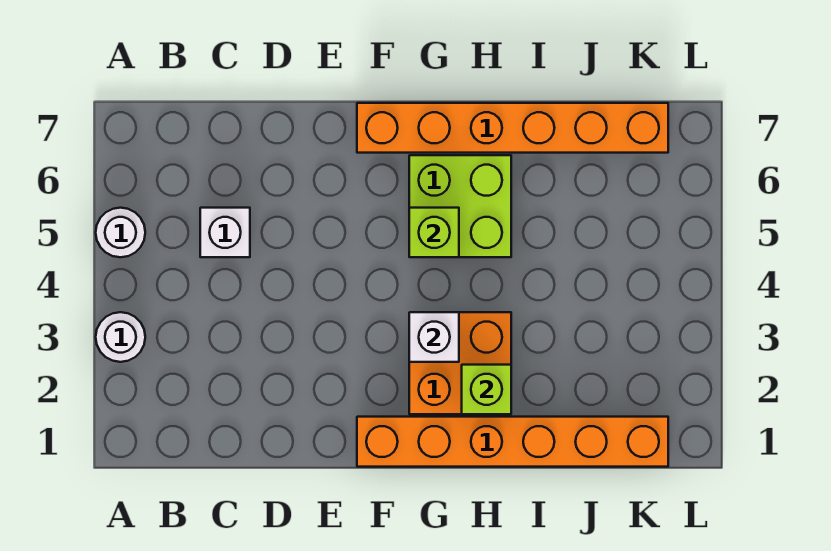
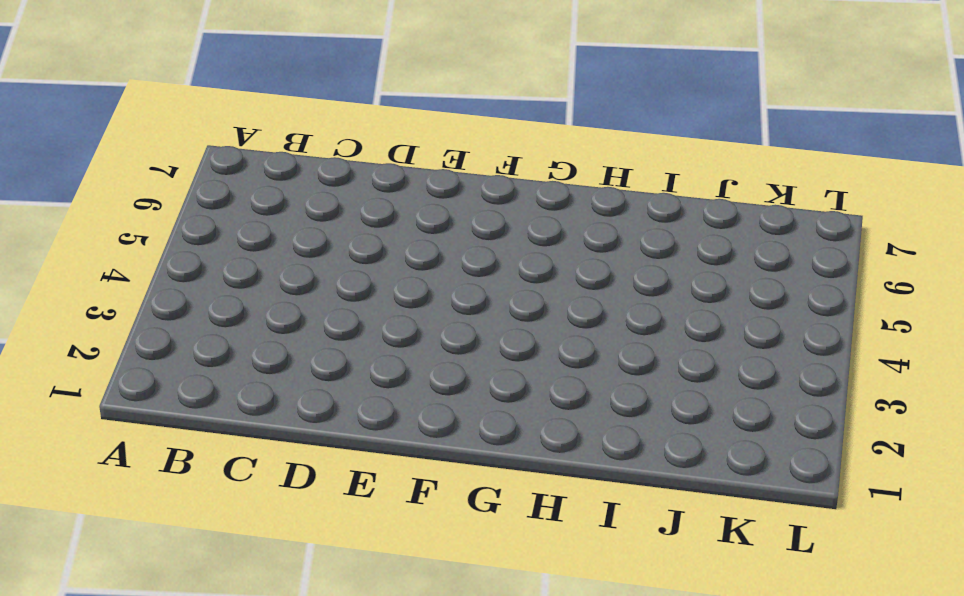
none -> white round brick A3 level 1
none -> white round brick A5 level 1

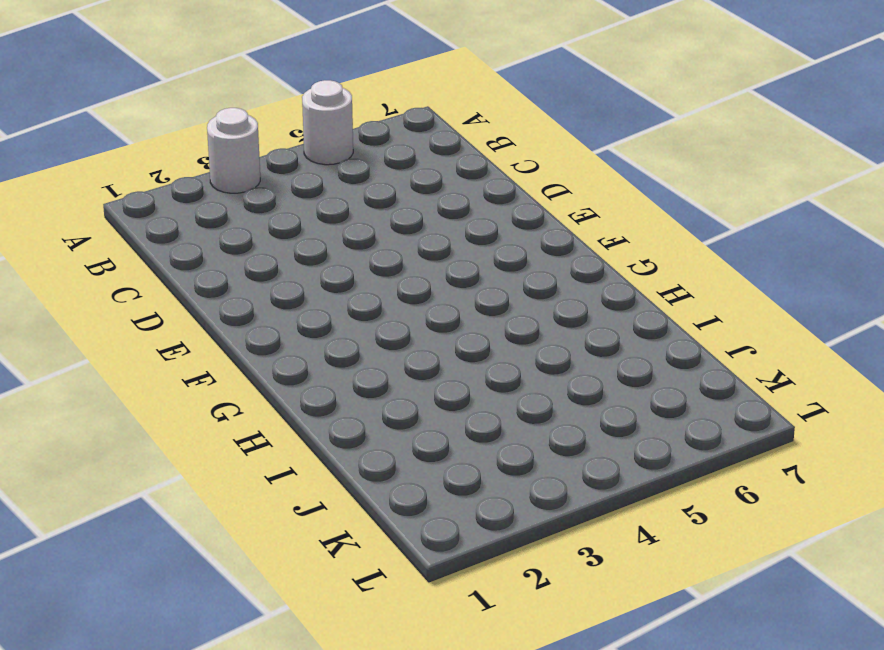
none -> white brick C5 level 1
none -> orange brick F1:K1 level 1

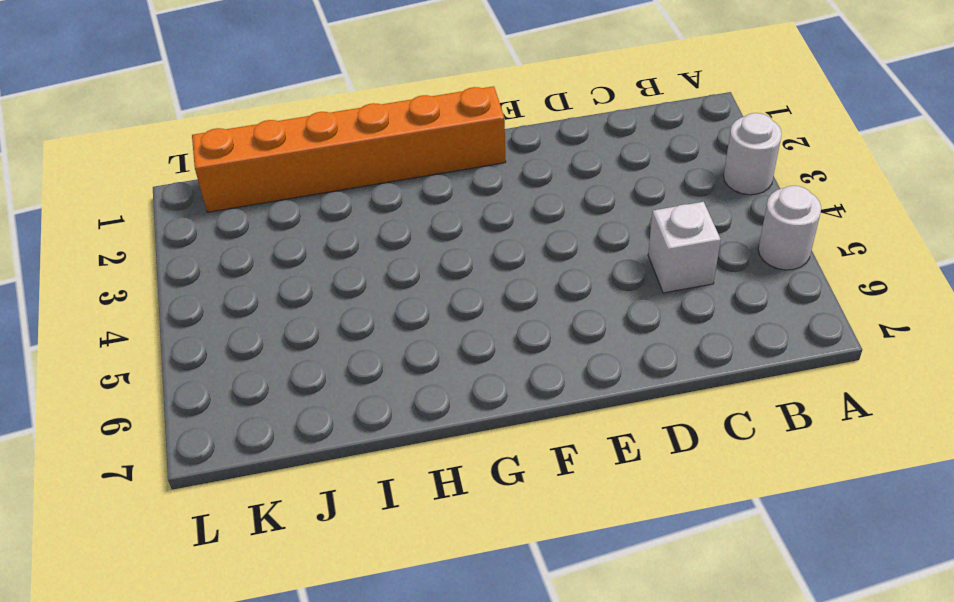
none -> orange brick F7:K7 level 1
none -> orange brick G2:H3 level 1

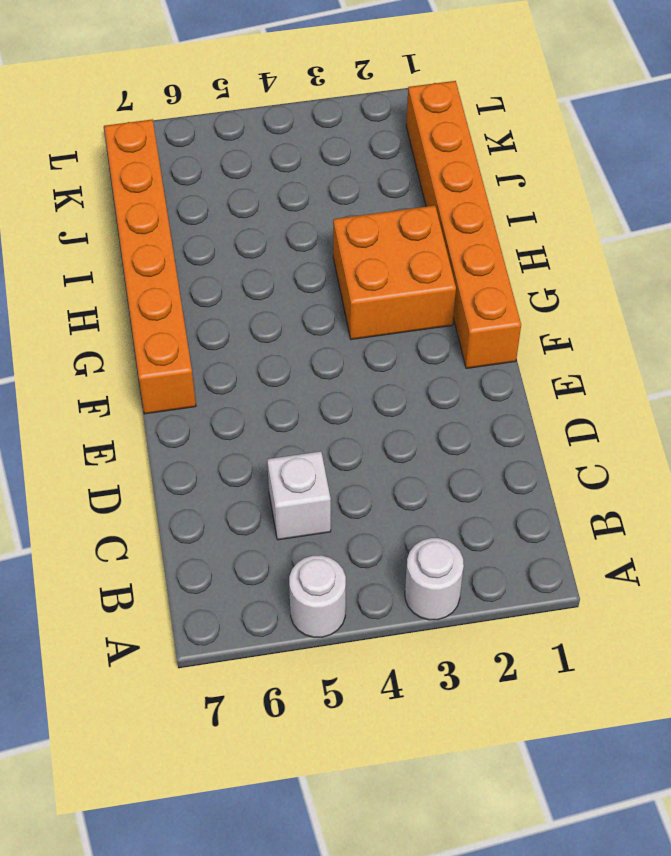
none -> lime brick G5:H6 level 1
none -> white brick G3 level 2

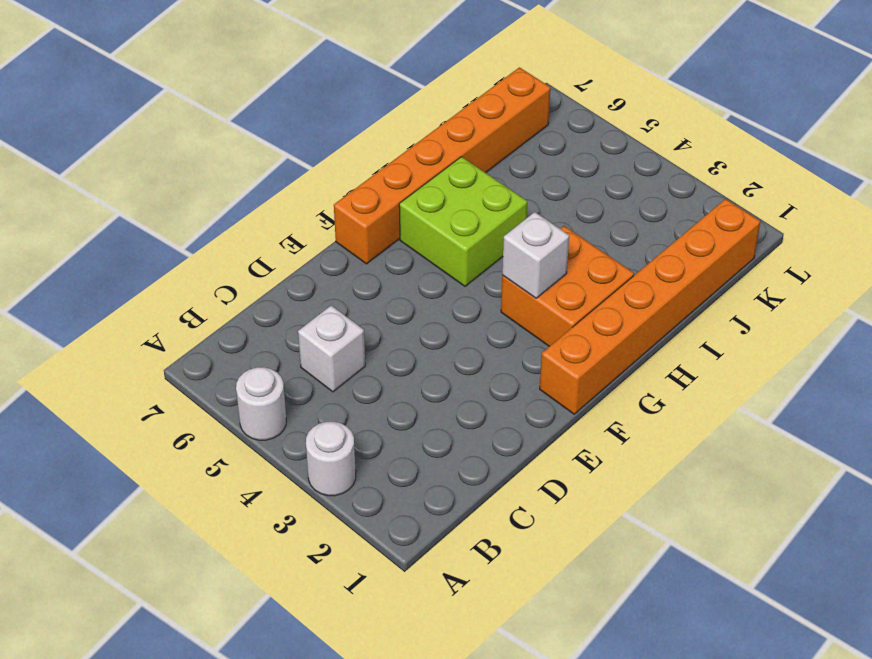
none -> lime brick G5 level 2
none -> lime brick H2 level 2

